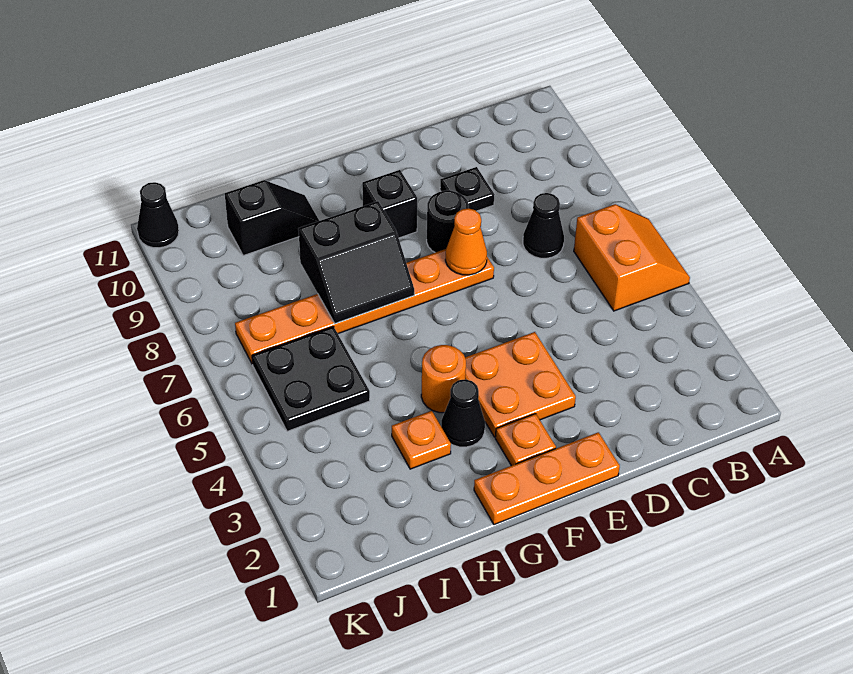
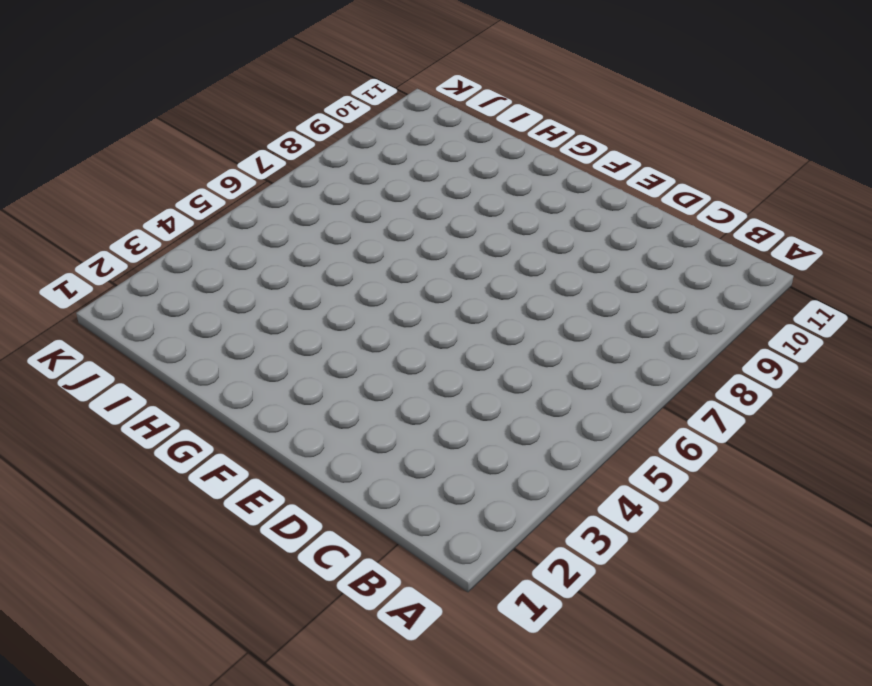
none -> orange slope A5:B6 level 1 top B
none -> black cone C7 level 1
none -> black plate D9 level 1

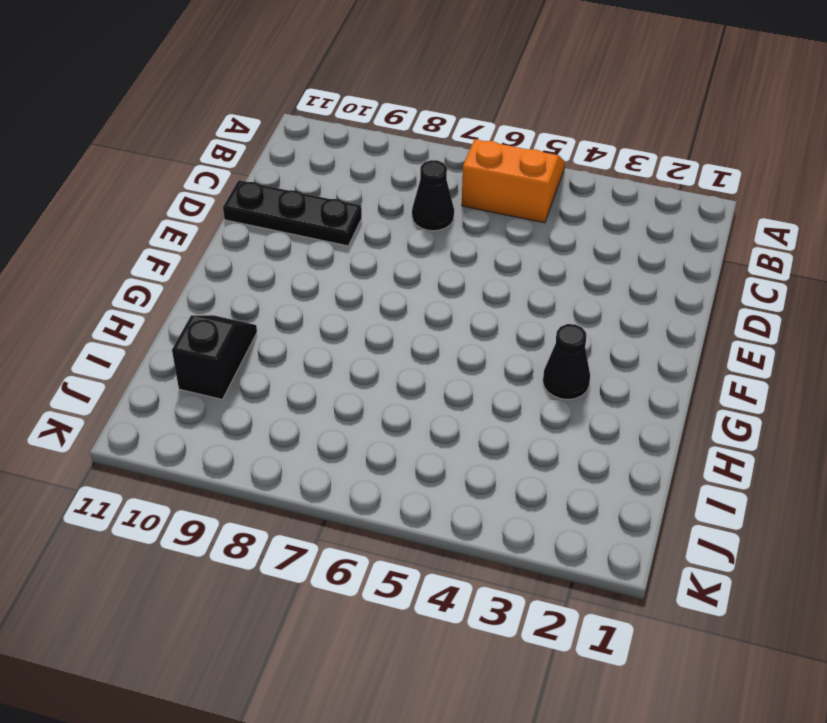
black plate D9:D11 level 1 -> black plate D9 level 1
none -> orange plate E1:G1 level 1
none -> orange plate E3:F4 level 1
none -> orange plate E7:J7 level 1

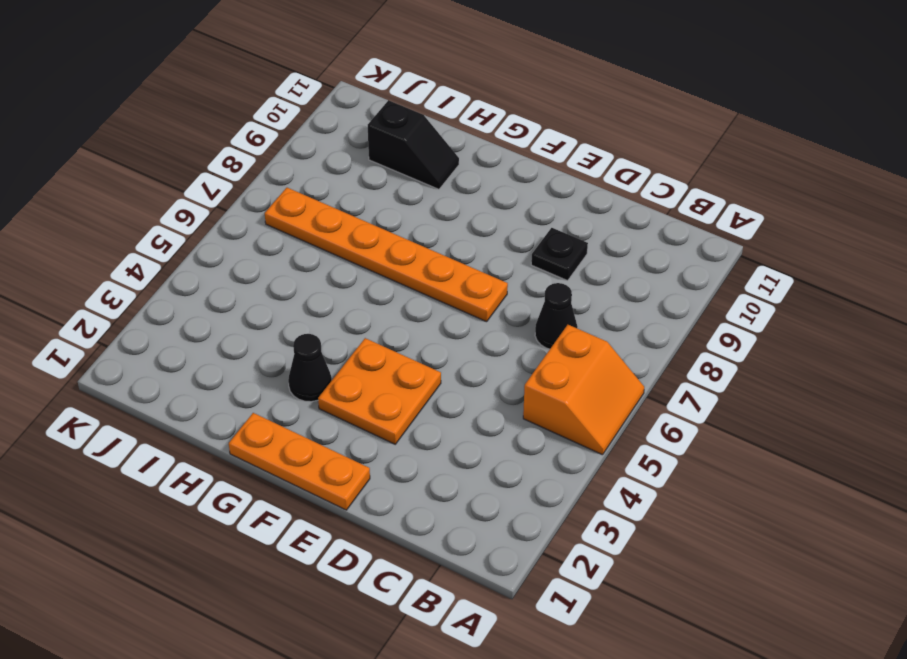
none -> black round brick E8 level 1
none -> orange plate F2 level 1
none -> black brick F9 level 1

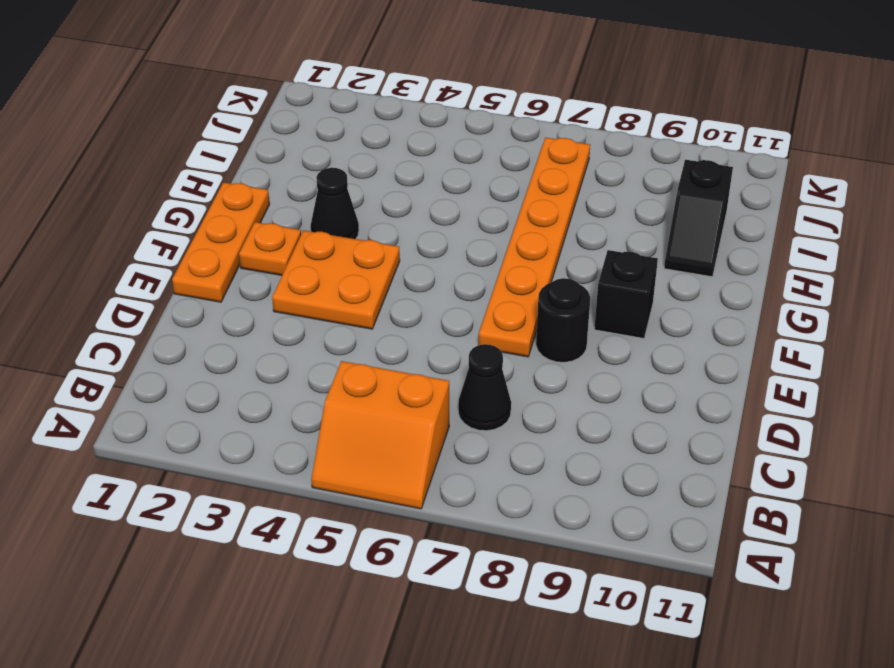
none -> black plate D9 level 1
none -> orange round brick G4 level 1
none -> orange plate H3 level 1

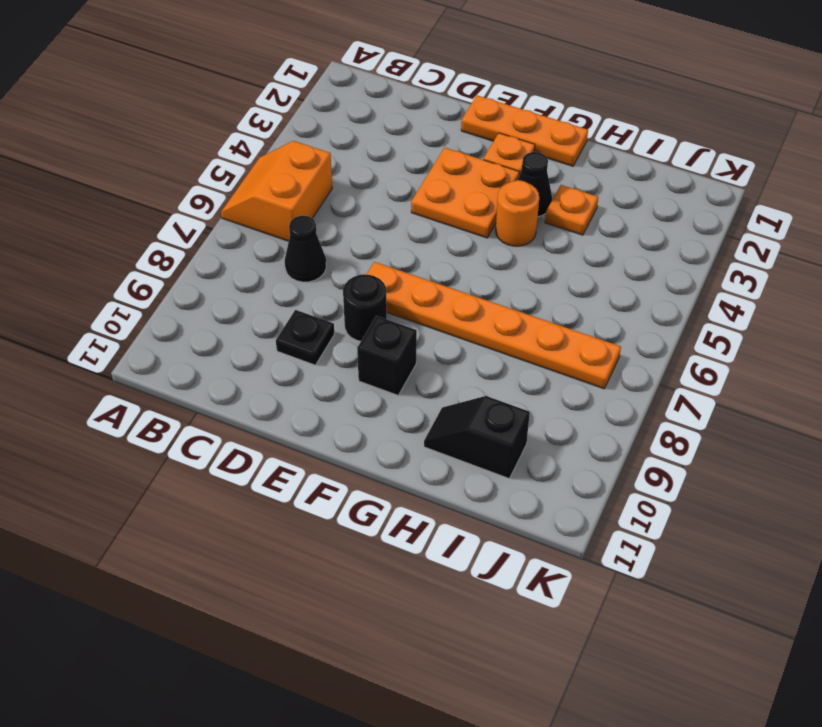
none -> black plate I5:J6 level 1
none -> black cone K11 level 1
none -> orange cone E7 level 2

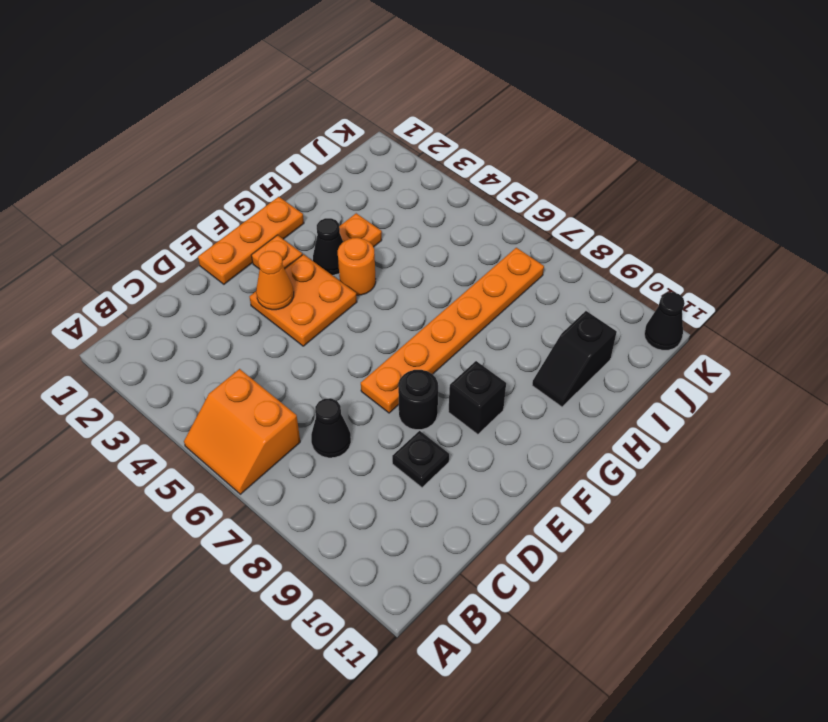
orange cone E3 level 2 -> orange cone E7 level 2
none -> black plate I5:J6 level 1
none -> black slope G7:H8 level 2 top 8

